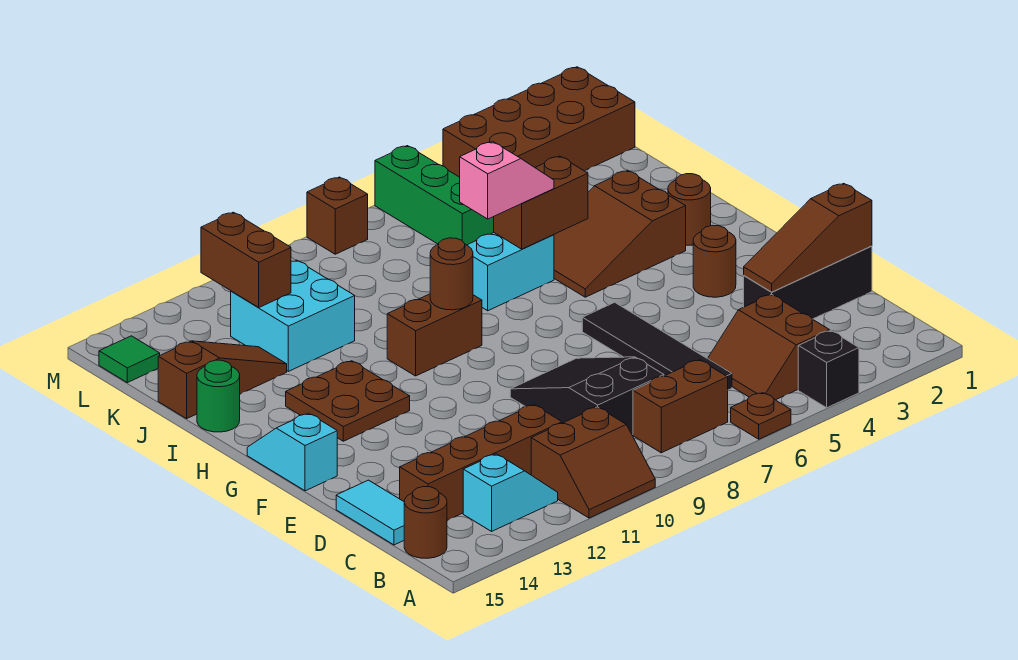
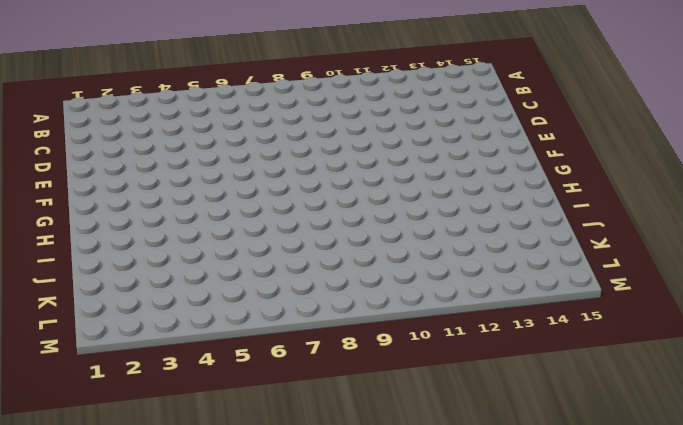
none -> black brick A4 level 1
none -> brown plate A6 level 1
none -> brown slope A10:B11 level 1 top B
none -> brown slope B4:C5 level 1 top 4

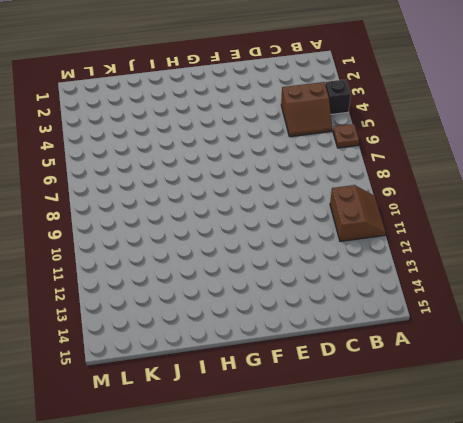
none -> brown brick B7:B8 level 1
none -> cyan slope B12:B13 level 1 top 13
none -> brown round brick B15 level 1
none -> black tile C6:F6 level 1

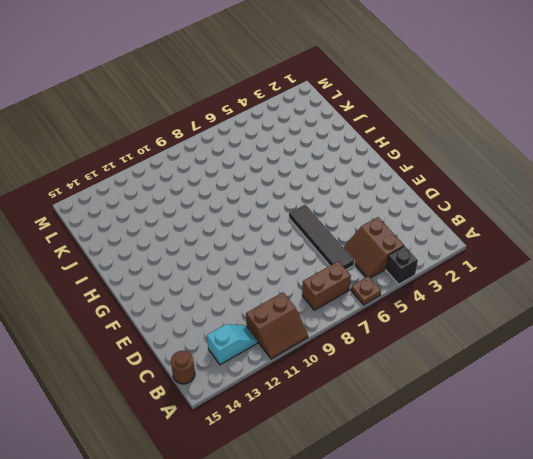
none -> black slope C8:E9 level 1 top C
none -> brown brick C11:C14 level 1
none -> cyan tile C15:D15 level 1
none -> black brick D1:D3 level 1

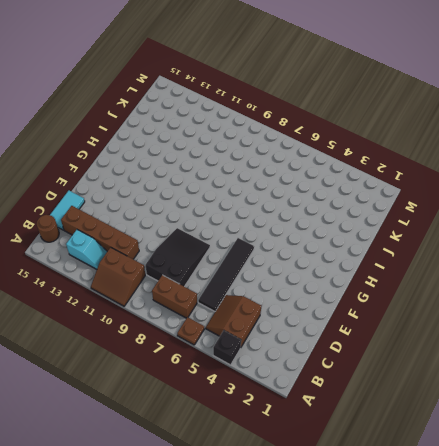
none -> black brick D1:D3 level 1
none -> brown round brick F3 level 1
none -> cyan slope F15:G15 level 1 top F
none -> brown plate G12:H13 level 1

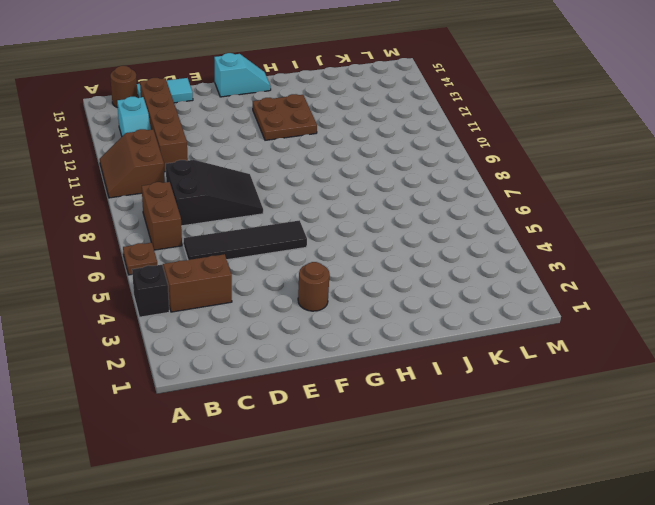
none -> black brick D1:D3 level 1
none -> brown round brick H2 level 1
none -> brown slope H3:I5 level 1 top 3
none -> brown brick H9:H10 level 1

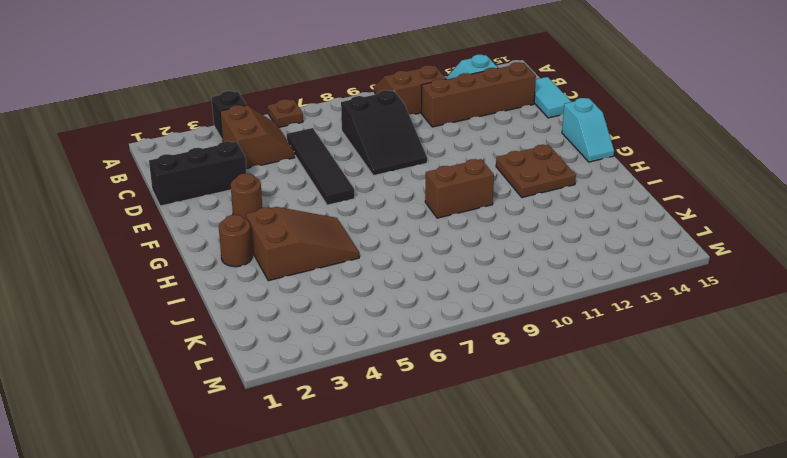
none -> brown brick B7:B8 level 1
none -> brown round brick B15 level 1
none -> cyan brick I6:I7 level 1
none -> green round brick I15 level 1

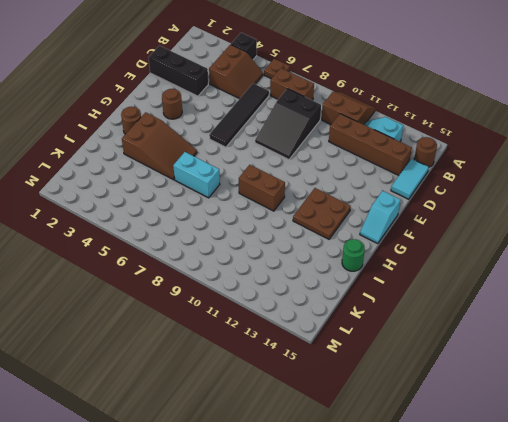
none -> cyan brick J11:K12 level 1
none -> brown slope J13:J15 level 1 top 15
none -> green brick K6:M6 level 1
none -> brown brick L1:M4 level 1

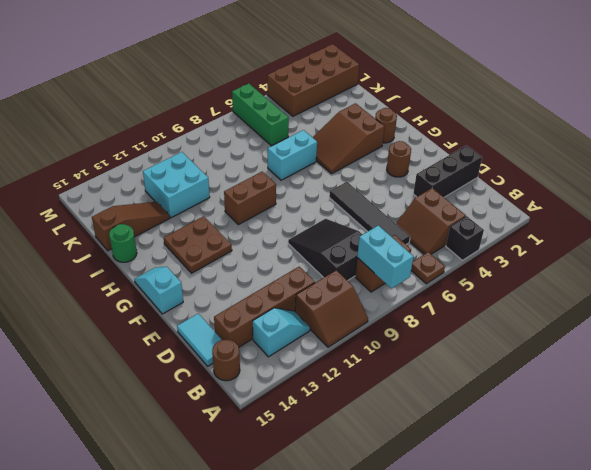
cyan brick A8:B8 level 2 -> none
none -> green tile L15 level 1
none -> brown brick M8 level 1
none -> brown slope D1:D3 level 2 top 1
none -> brown round brick H9 level 2

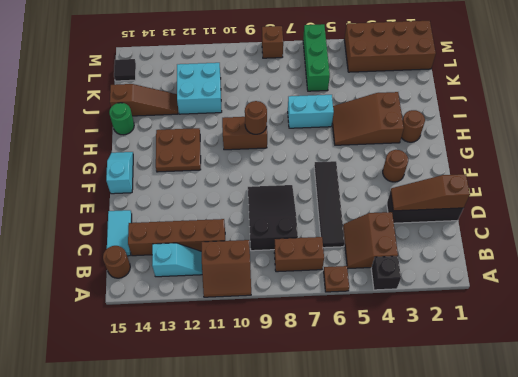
black tile L15 level 1 -> green tile L15 level 1
none -> brown brick I5:I6 level 2
none -> brown brick K12:L12 level 2
none -> pink slope I6:I7 level 3 top 7

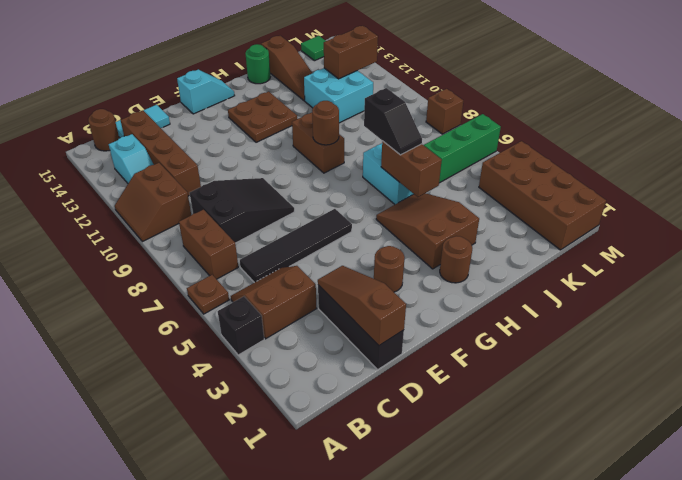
black slope I6:I7 level 3 top 7 -> pink slope I6:I7 level 3 top 7

